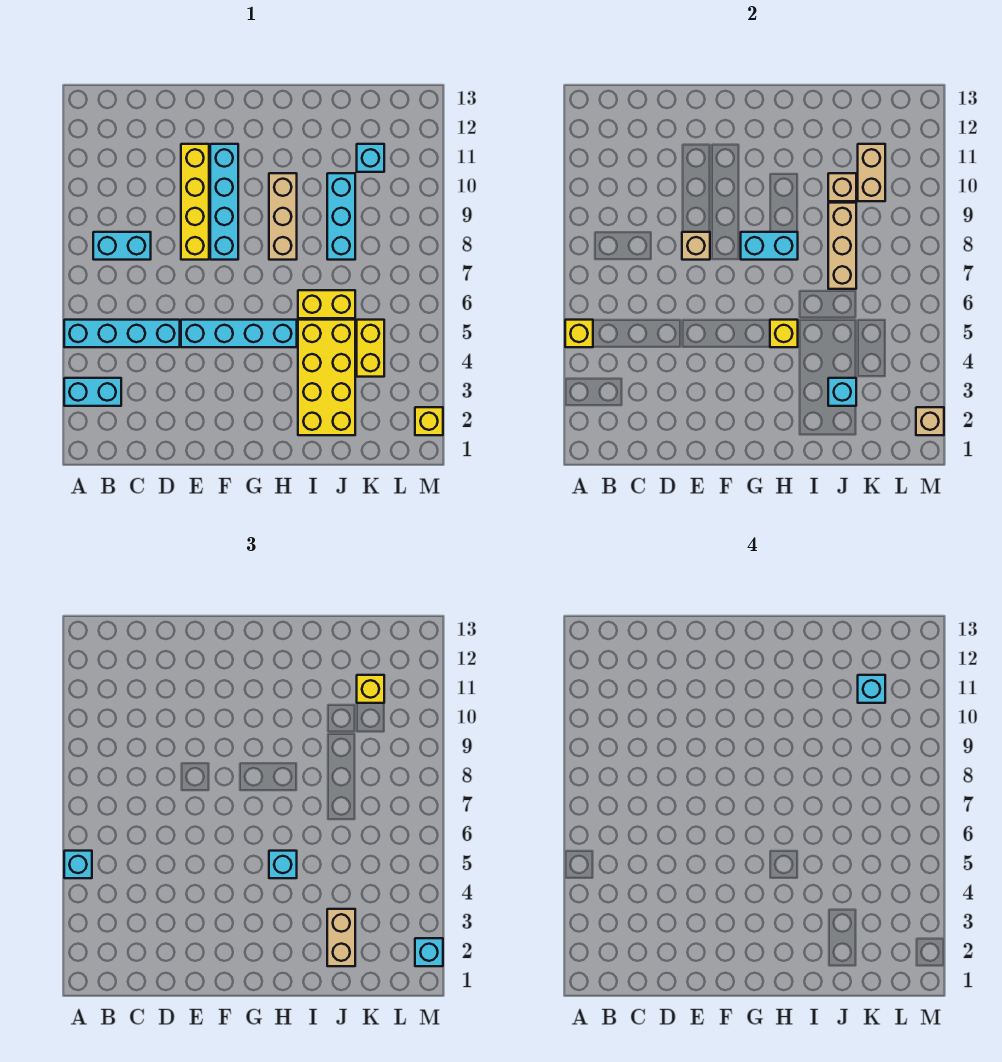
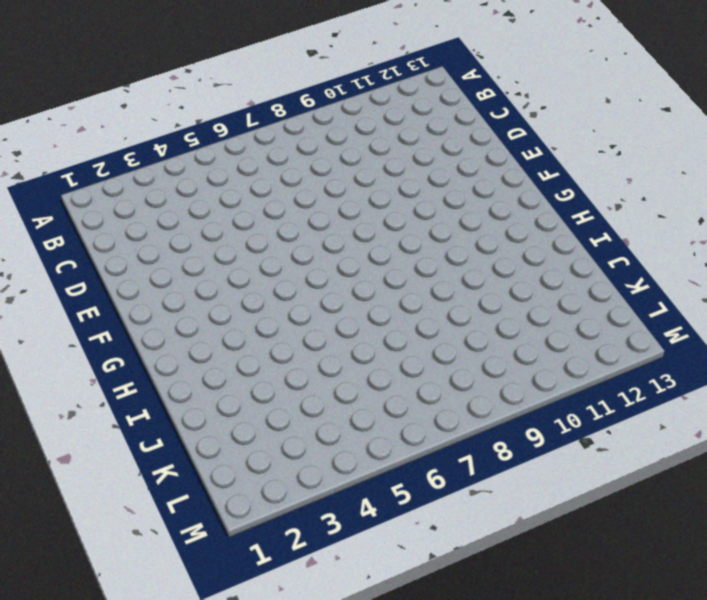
none -> cyan brick A3:B3 level 1
none -> cyan brick A5:D5 level 1
none -> cyan brick B8:C8 level 1

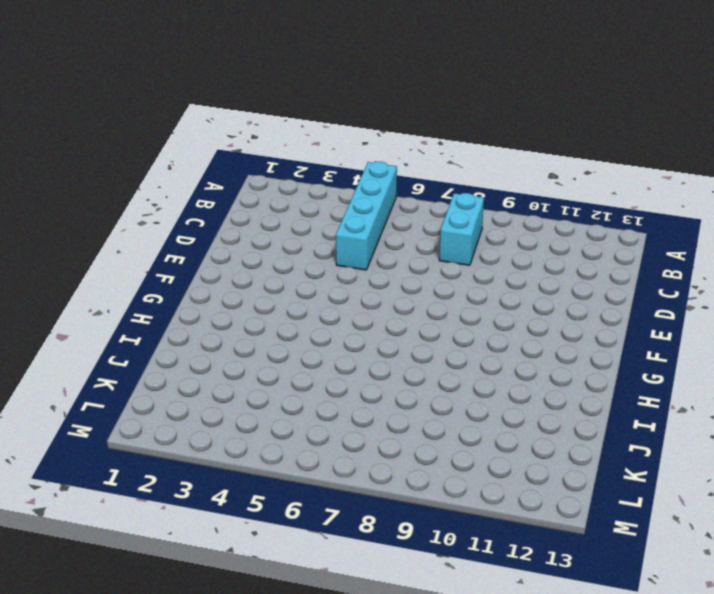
none -> cyan brick A3:B3 level 1
none -> cyan brick E5:H5 level 1
none -> yellow brick E8:E11 level 1

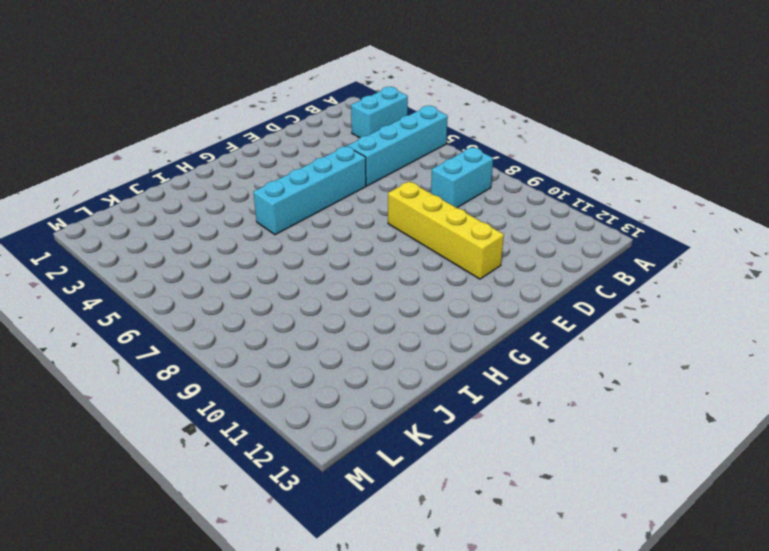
none -> cyan brick F8:F11 level 1
none -> tan brick H8:H10 level 1
none -> yellow brick I2:J5 level 1

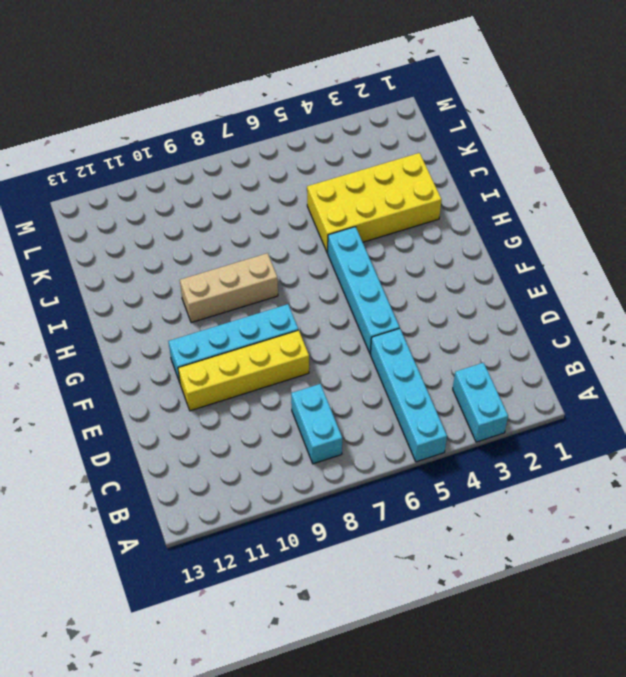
none -> yellow brick I6:J6 level 1
none -> cyan brick J8:J10 level 1
none -> yellow brick K4:K5 level 1

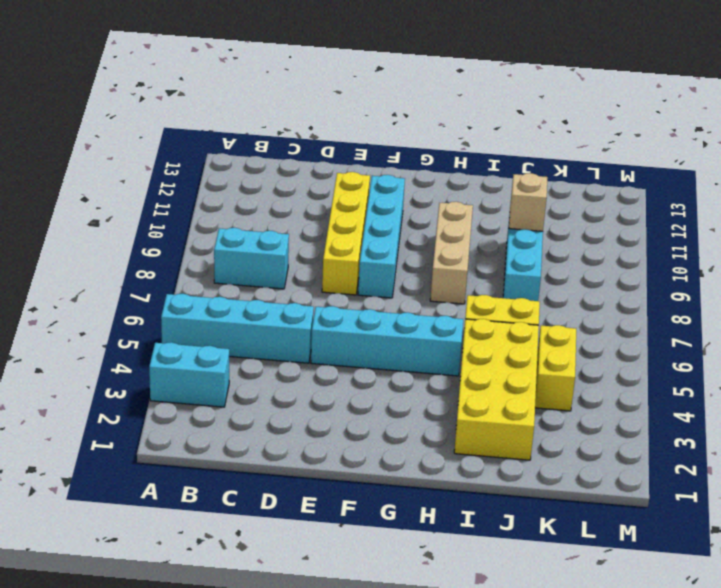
none -> cyan brick K11 level 1
none -> yellow brick M2 level 1
none -> yellow brick A5 level 2

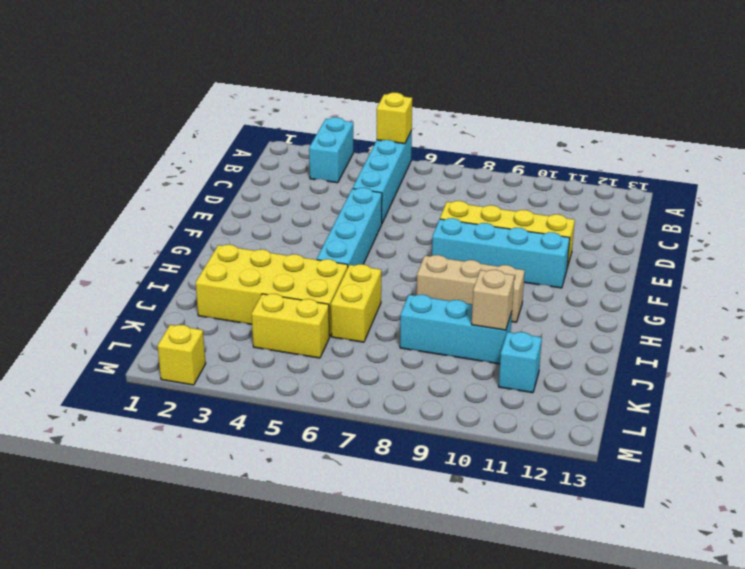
none -> cyan brick B8:C8 level 1
none -> tan brick E8 level 2
none -> cyan brick G8:H8 level 2

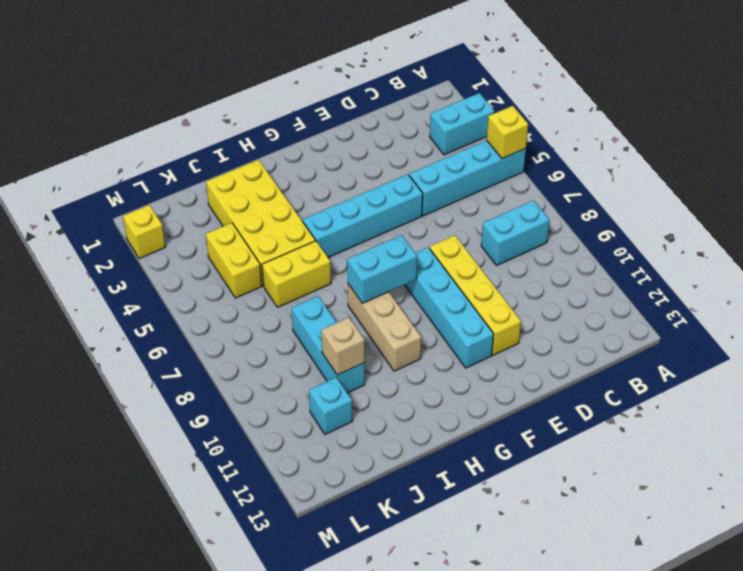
none -> tan brick E8 level 2
none -> yellow brick H5 level 2
none -> cyan brick J3 level 2

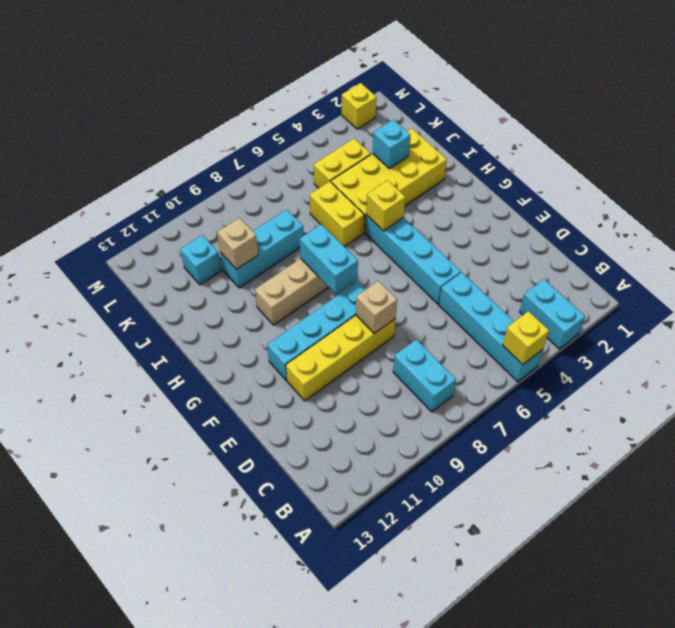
none -> tan brick J7:J9 level 2
none -> tan brick K10:K11 level 2
none -> tan brick M2 level 2

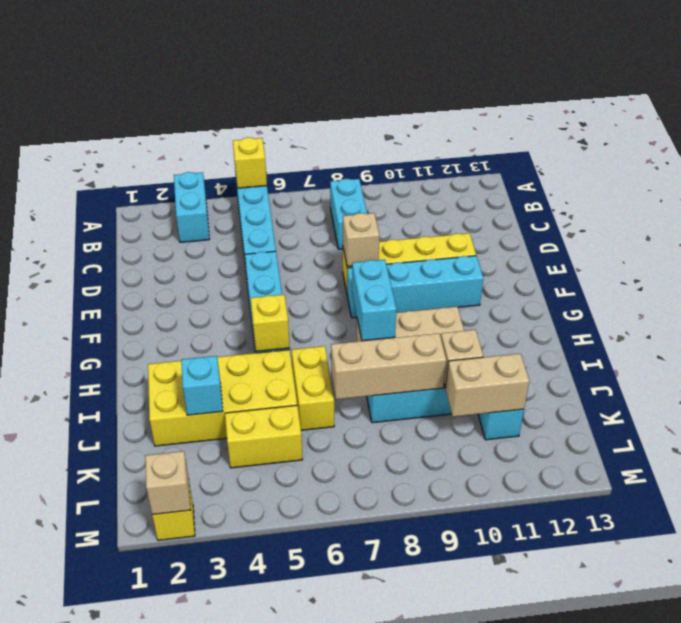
none -> cyan brick A5 level 3
none -> cyan brick H5 level 3
none -> tan brick J2:J3 level 3

